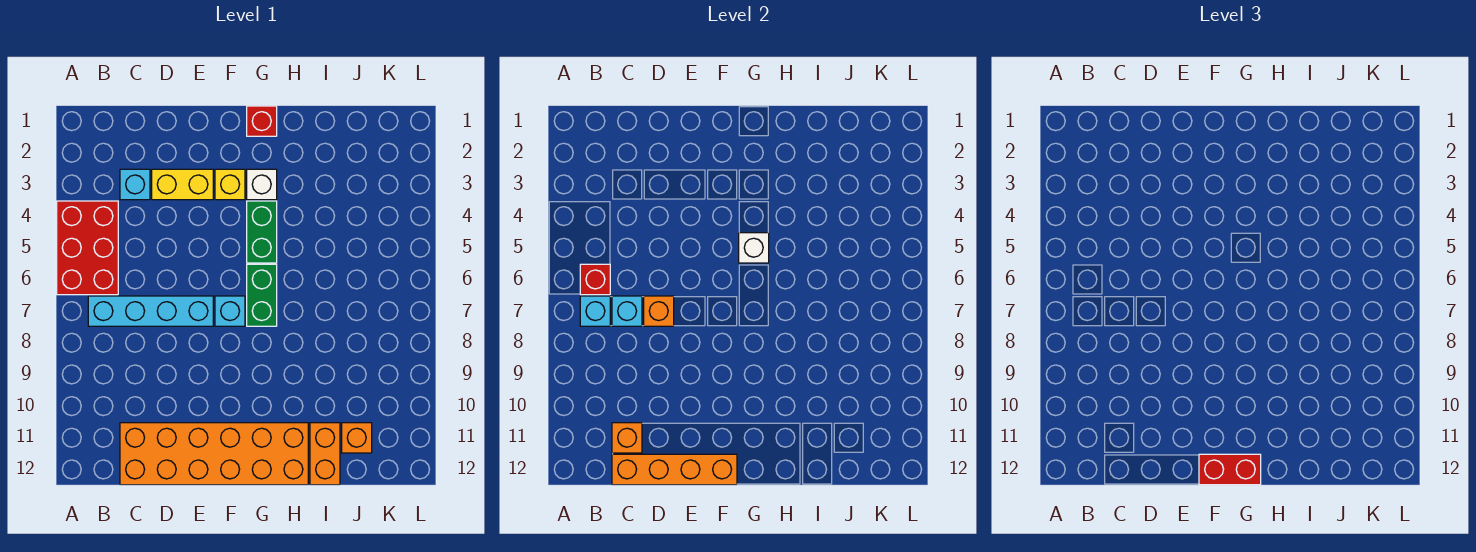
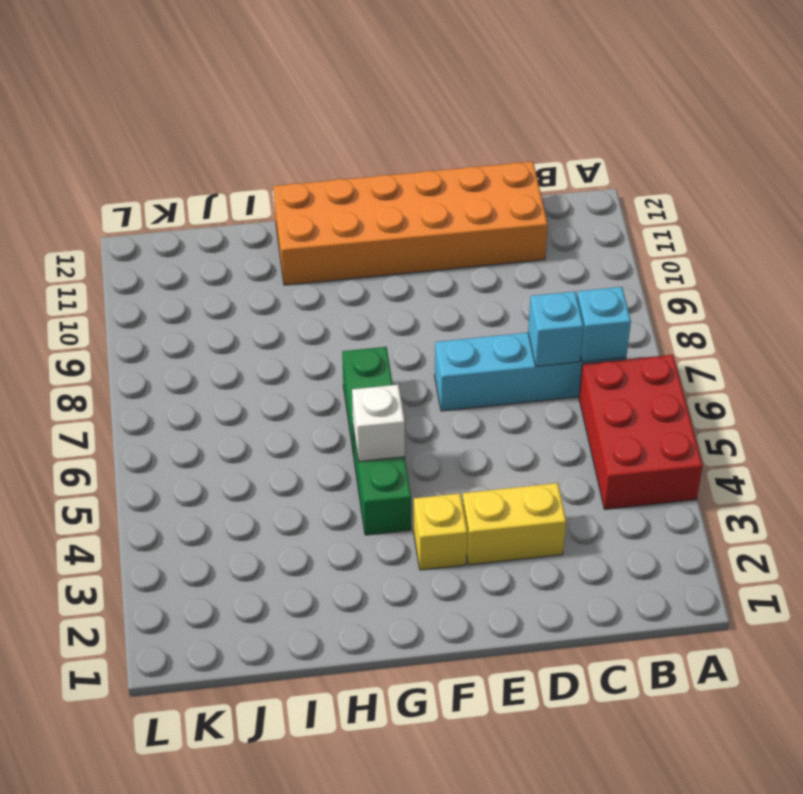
none -> cyan brick C3 level 1
none -> cyan brick F7 level 1
none -> red brick G1 level 1

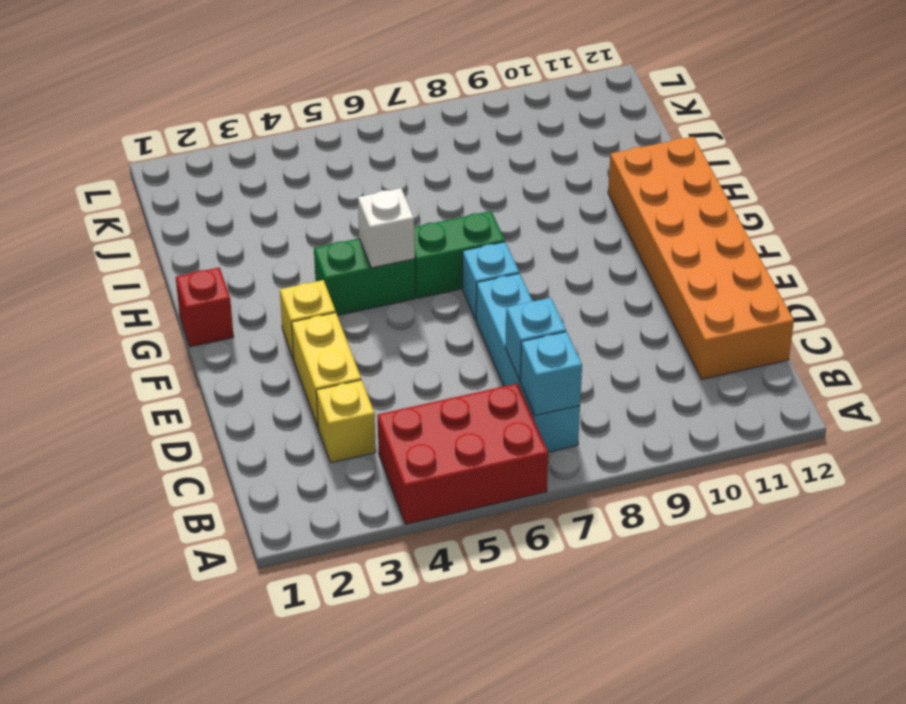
yellow brick C3 level 1 -> cyan brick C3 level 1
none -> white brick G3 level 1
none -> orange brick I11:I12 level 1
none -> orange brick J11 level 1

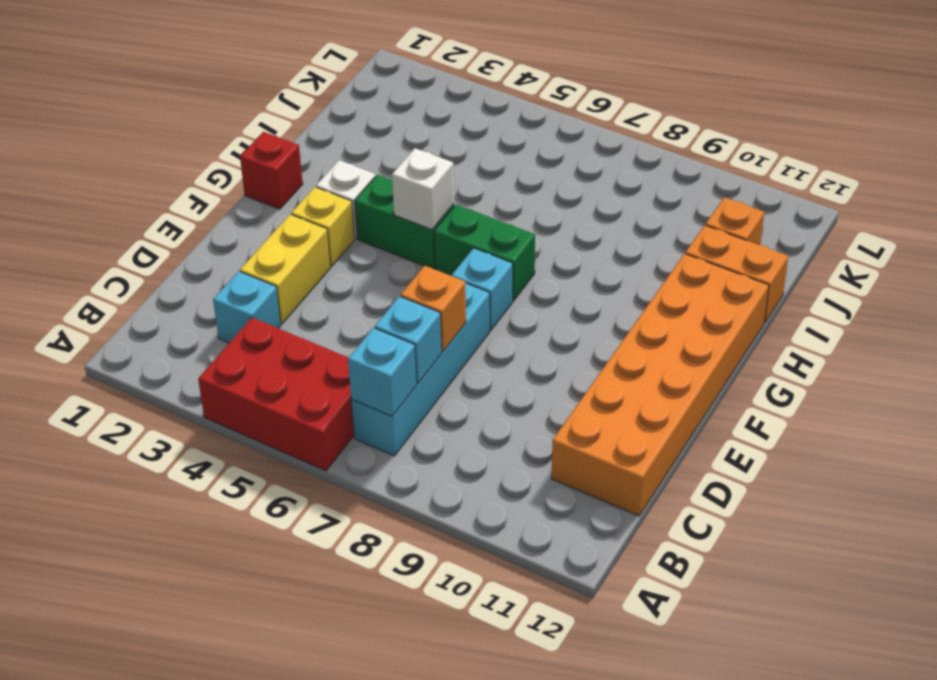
none -> red brick B6 level 2
none -> orange brick C11 level 2
none -> orange brick C12:F12 level 2

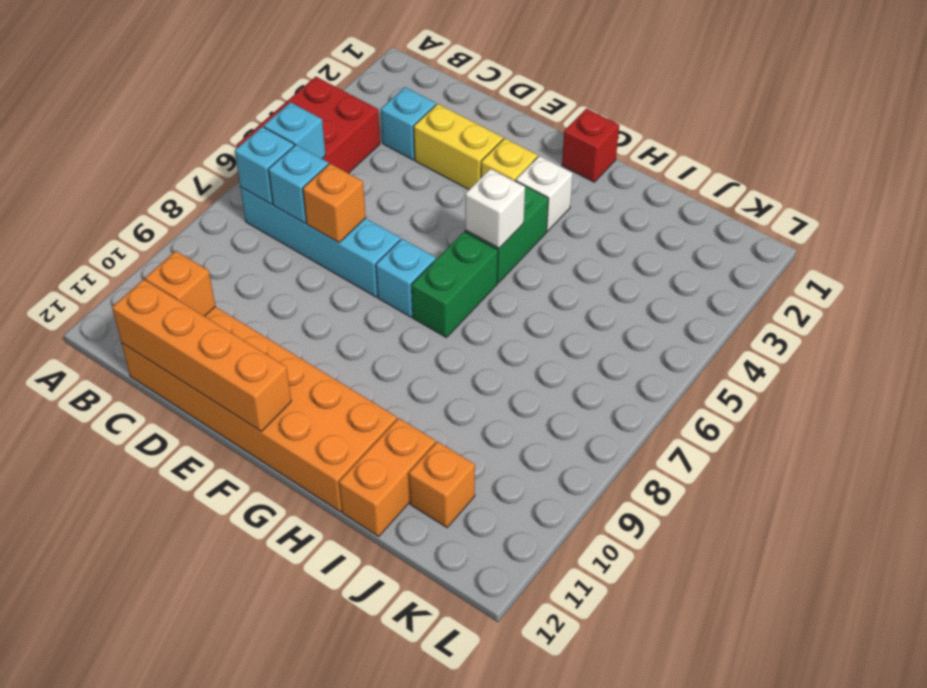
cyan brick B6 level 2 -> red brick B6 level 2
none -> red brick F12:G12 level 3

